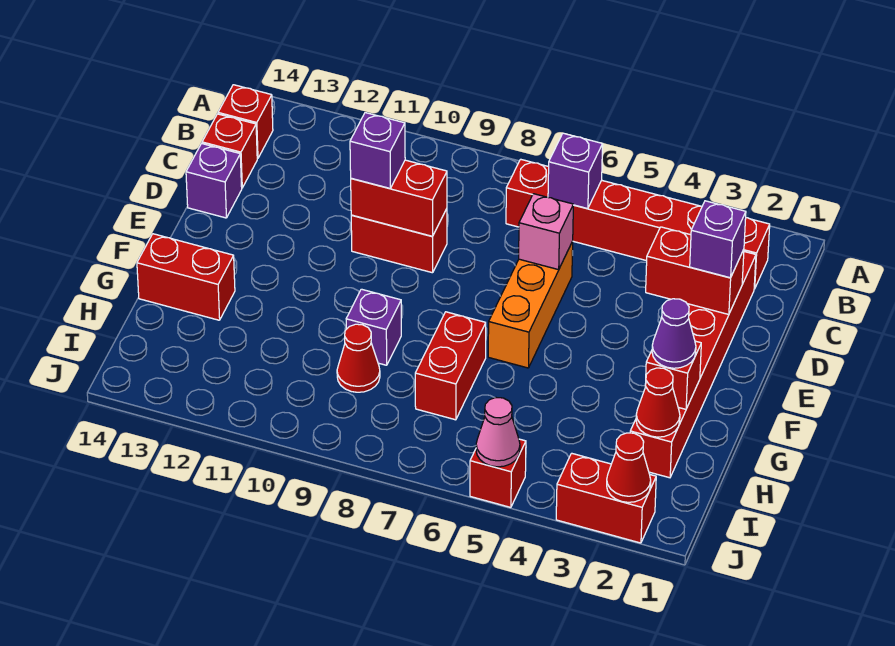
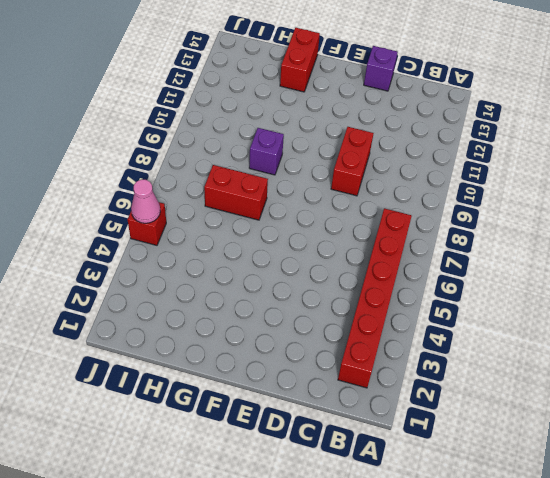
none -> red brick B14 level 1
none -> red brick C2:H2 level 1
none -> red brick C14 level 1

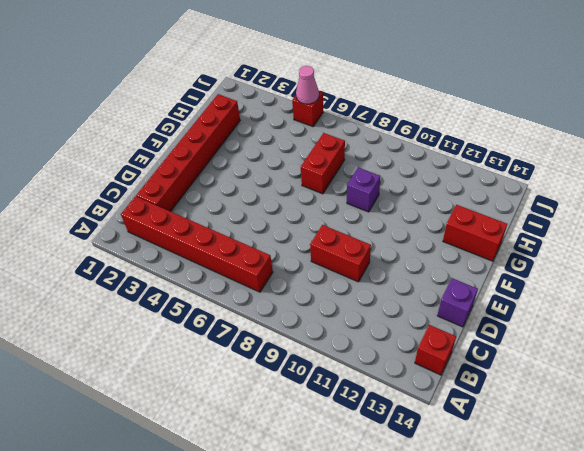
none -> red brick C14 level 1
none -> orange brick D6:F6 level 1
none -> red cone H9 level 1

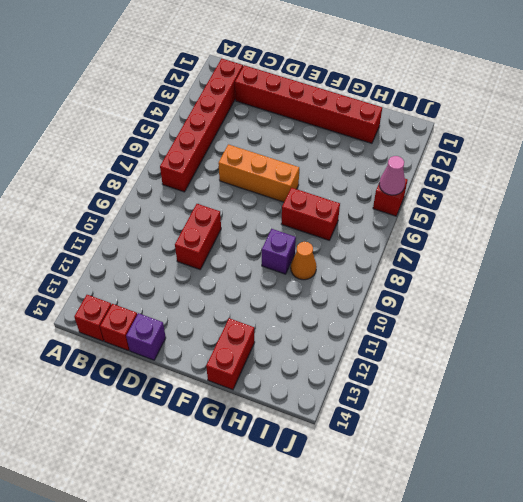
orange cone H9 level 1 -> red cone H9 level 1
none -> red brick J2:J3 level 1
none -> purple brick B6 level 2
none -> red brick D2:D3 level 2

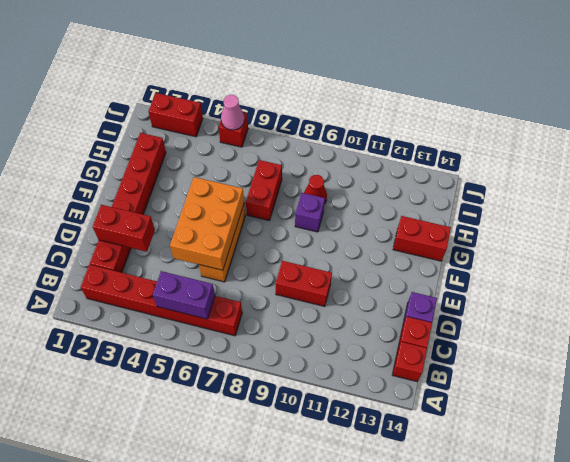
purple brick B5:B6 level 2 -> purple brick B6 level 2
orange brick D5:F6 level 2 -> pink brick D6 level 2
none -> red brick D9:D10 level 2
none -> red brick G2 level 2
none -> red cone H2 level 2

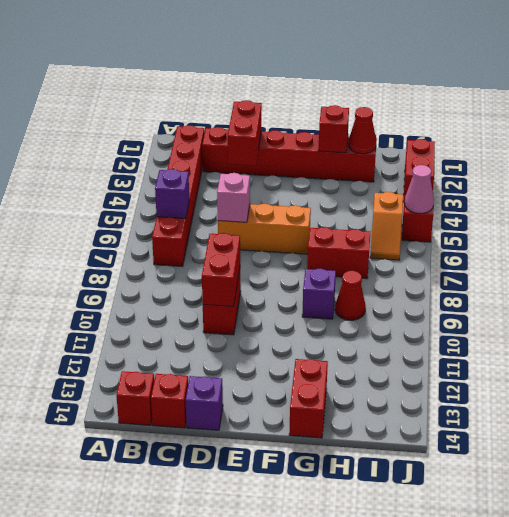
orange slope I5:I6 level 1 top 5 -> none
none -> red cone J2 level 2
none -> purple brick D2 level 3
none -> purple brick D10 level 3

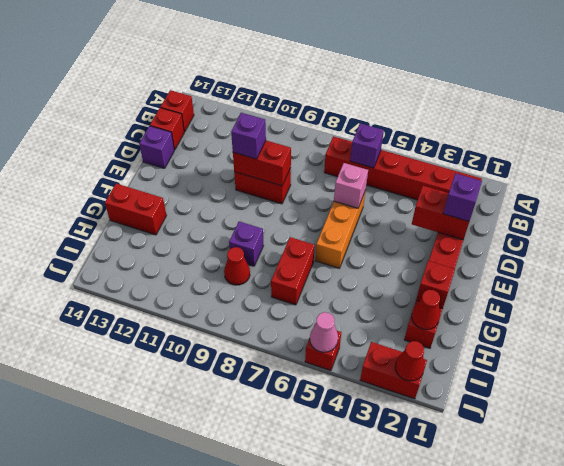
none -> purple cone G2 level 3

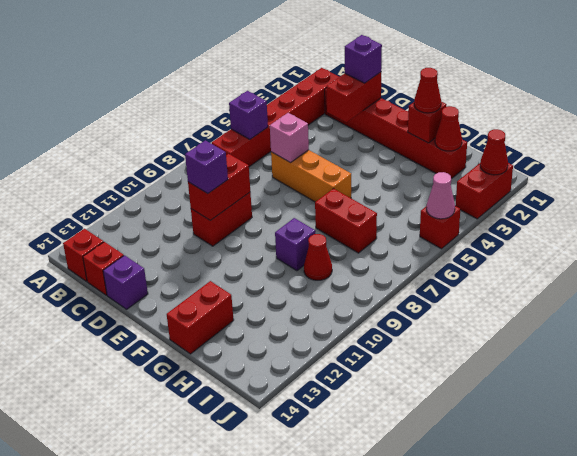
red cone G2 level 3 -> purple cone G2 level 3

